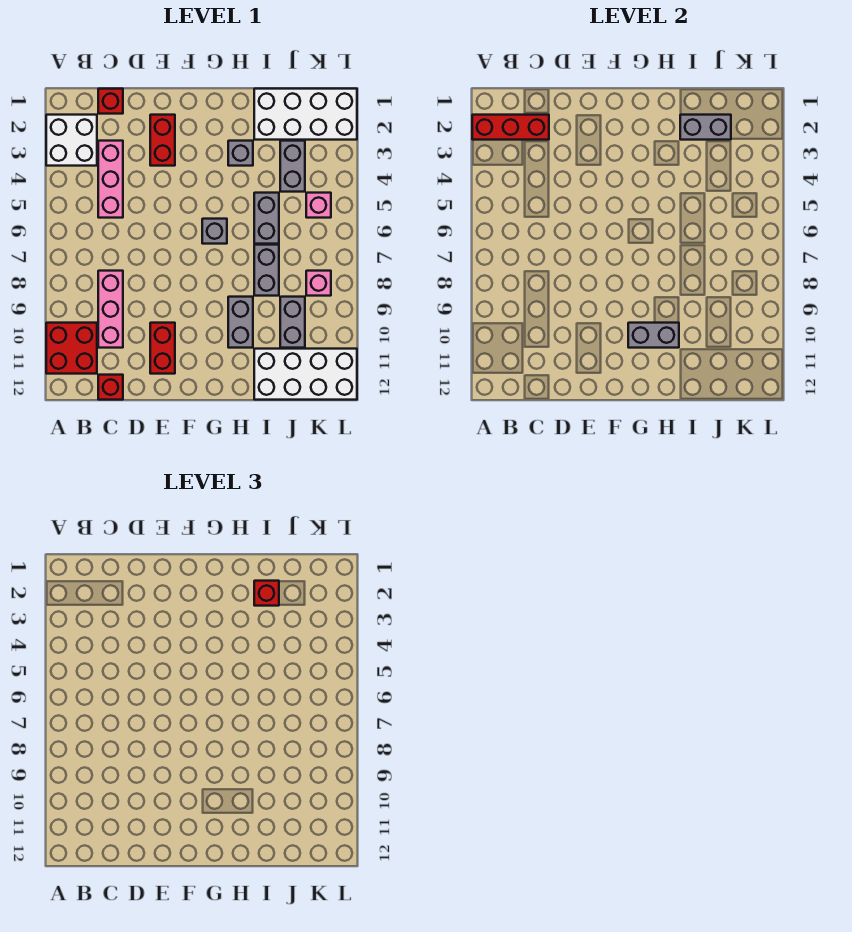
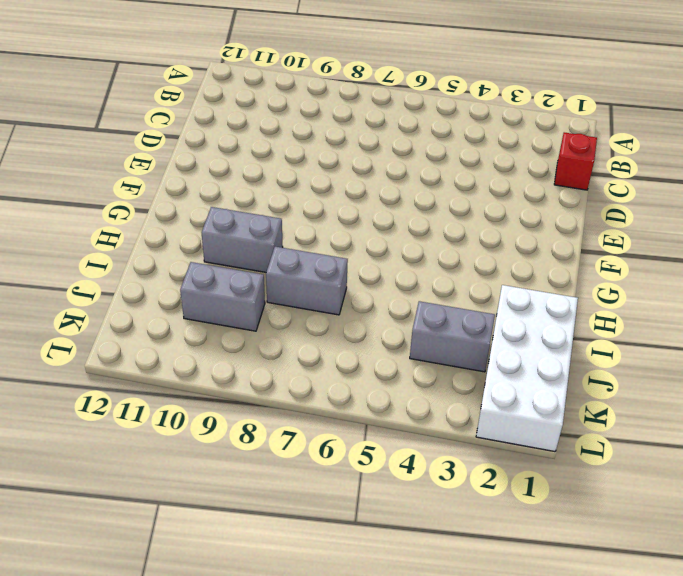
none -> white brick A2:B3 level 1
none -> red brick A10:B11 level 1
none -> pink brick C3:C5 level 1

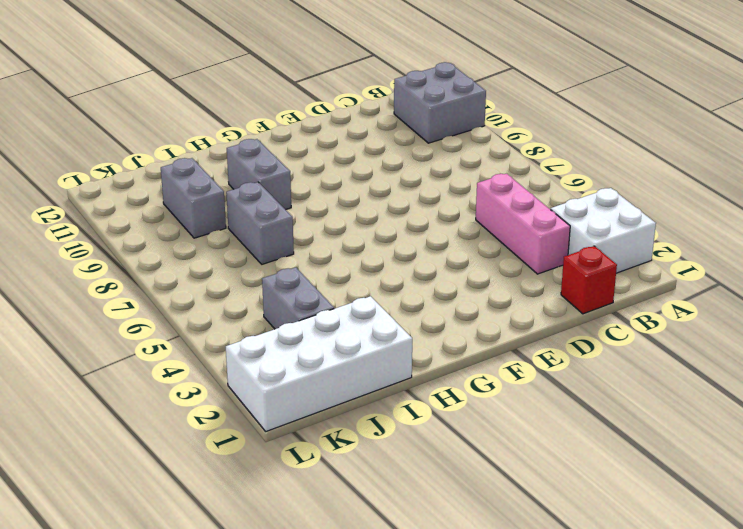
grey brick A10:B11 level 1 -> red brick A10:B11 level 1
none -> pink brick C8:C10 level 1
none -> red brick C12 level 1
none -> red brick E2:E3 level 1

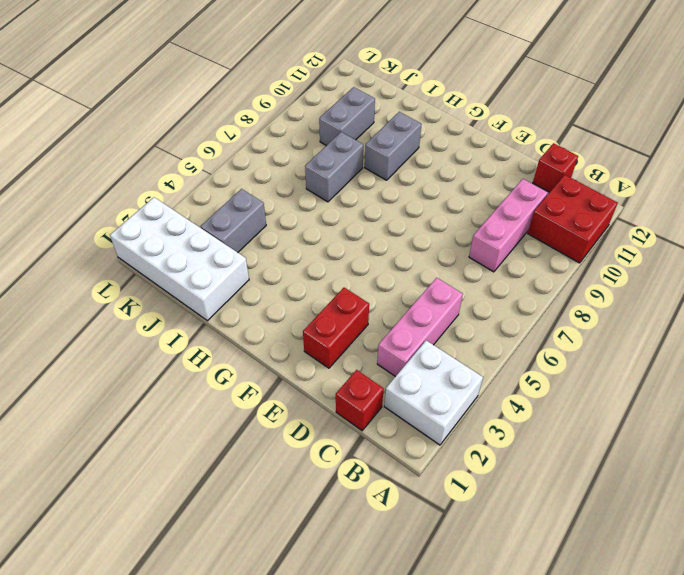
none -> red brick E10:E11 level 1
none -> grey brick G6 level 1
none -> grey brick H3 level 1

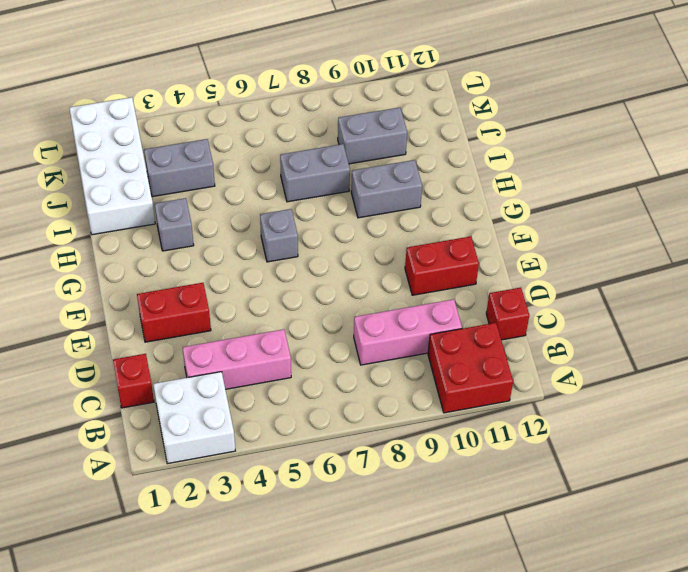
none -> grey brick I5:I6 level 1
none -> white brick I11:L12 level 1
none -> pink brick K5 level 1

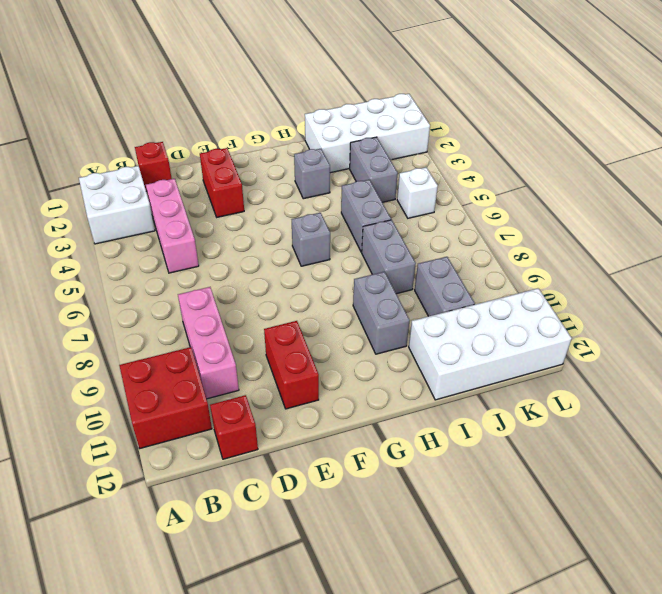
white brick K5 level 1 -> pink brick K5 level 1
none -> pink brick K8 level 1
none -> red brick A2:C2 level 2
none -> grey brick G10:H10 level 2

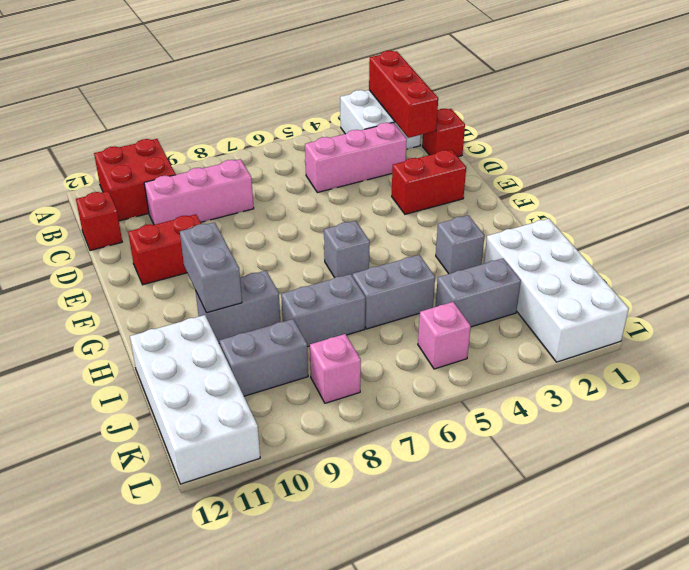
none -> grey brick I2:J2 level 2
none -> red brick I2 level 3

